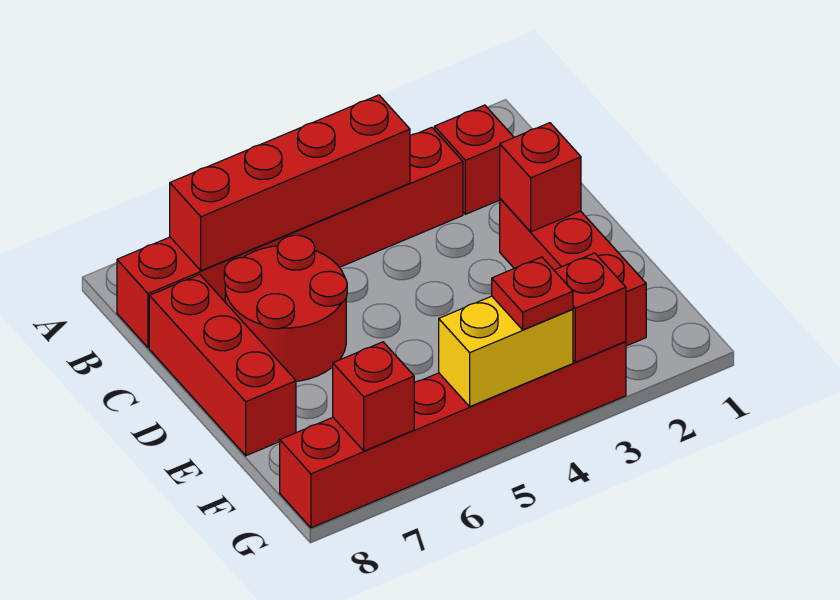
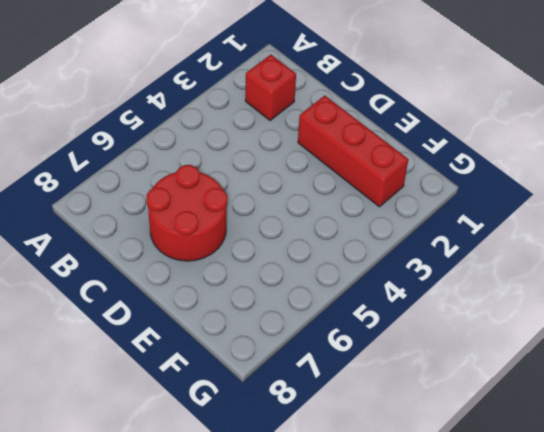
none -> red brick B3:B8 level 1
none -> red brick C8:E8 level 1
none -> red brick G3:G8 level 1

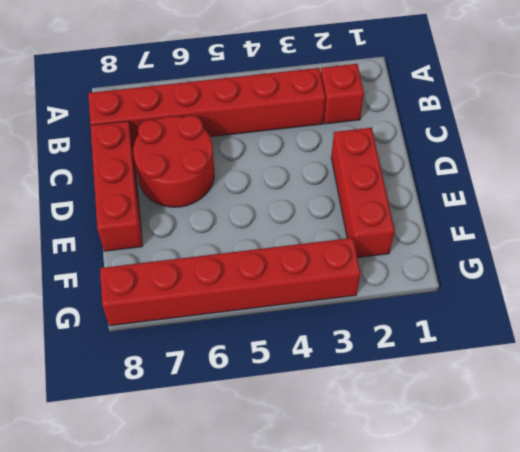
none -> red brick B4:B7 level 2
none -> red brick D2 level 2
none -> red brick G3 level 2

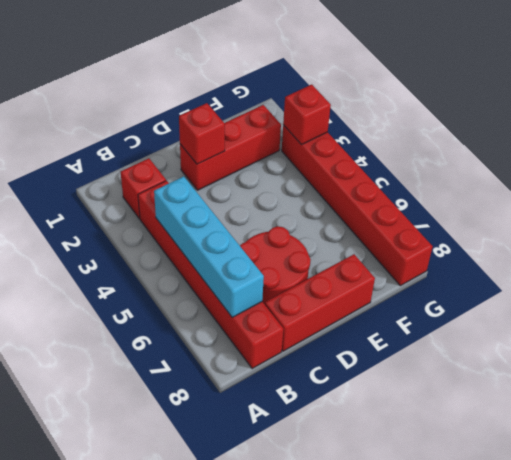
cyan brick B4:B7 level 2 -> red brick B4:B7 level 2
none -> yellow brick G4:G5 level 2
none -> red brick G7 level 2
none -> red plate G4 level 3

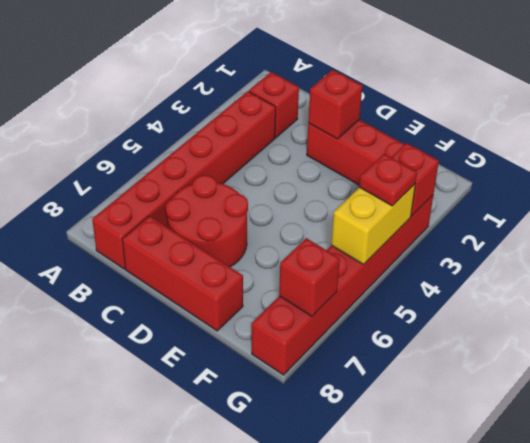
none -> red brick B4:B7 level 2

